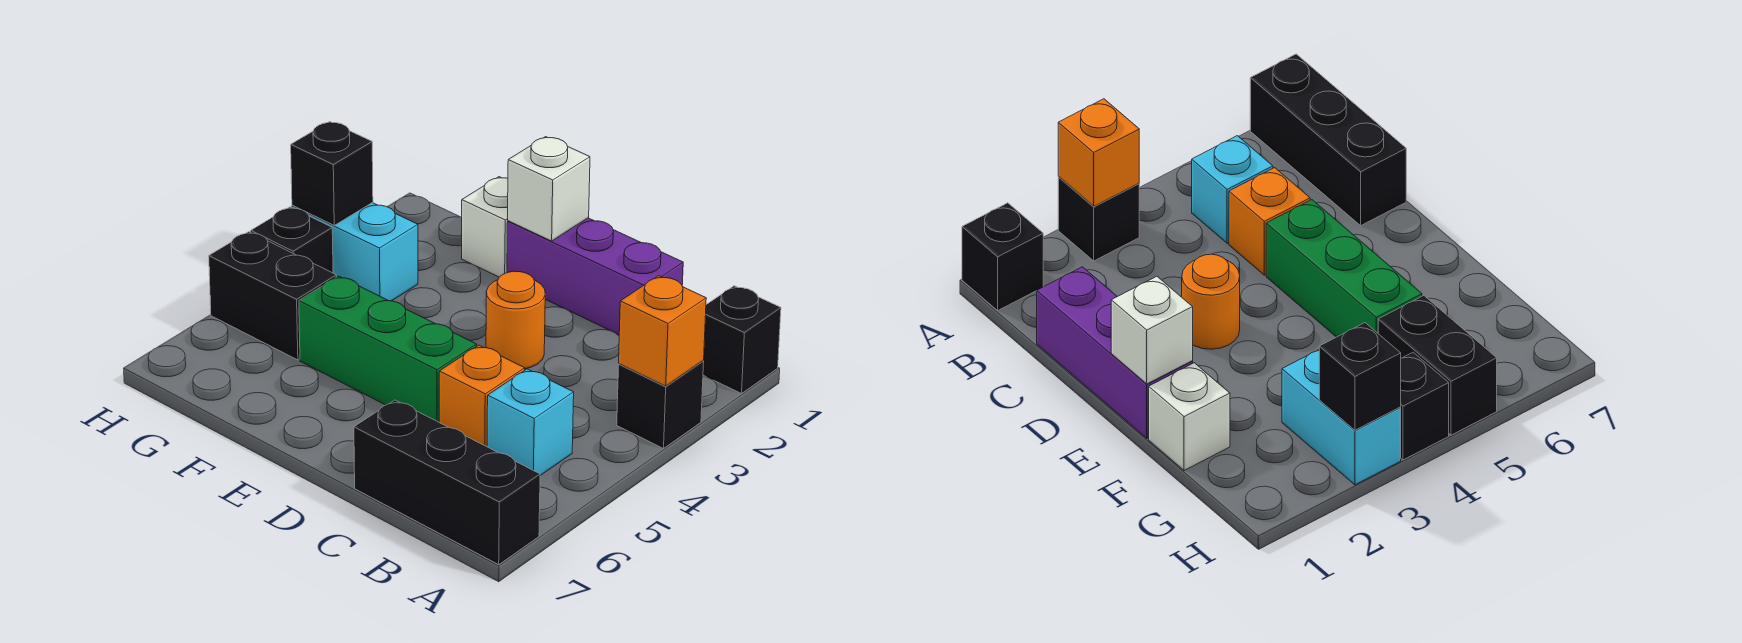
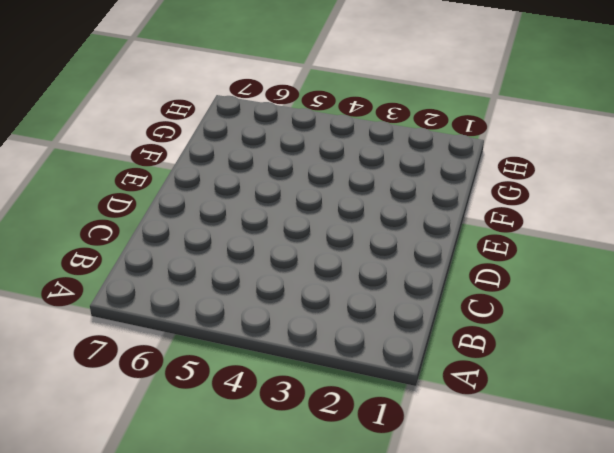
none -> black brick A1 level 1
none -> black brick A3 level 1
none -> black brick A7:C7 level 1

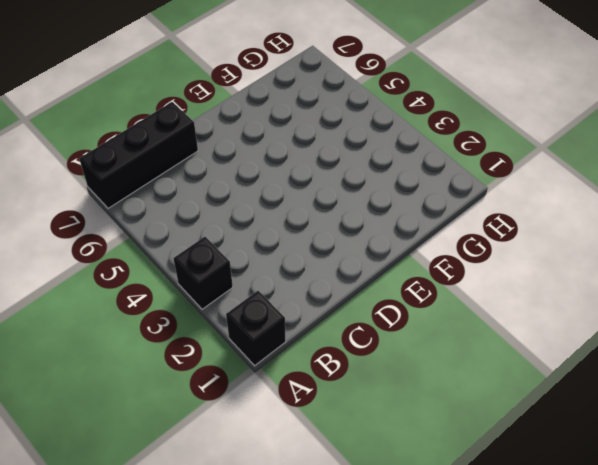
none -> cyan brick B5 level 1
none -> purple brick C1:E1 level 1
none -> orange brick C5 level 1

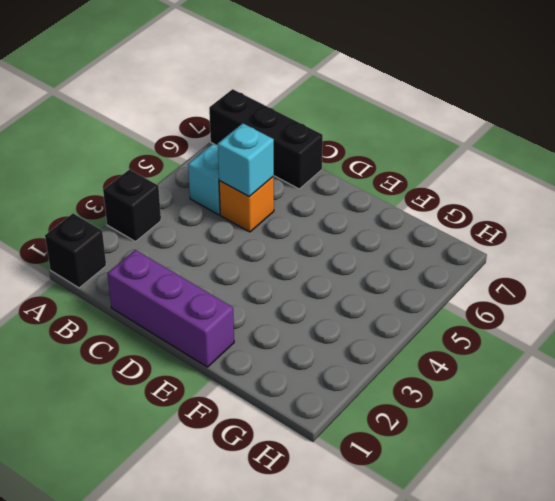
cyan brick C5 level 2 -> none
none -> orange round brick D3 level 1
none -> green brick D5:F5 level 1
none -> white brick F1 level 1

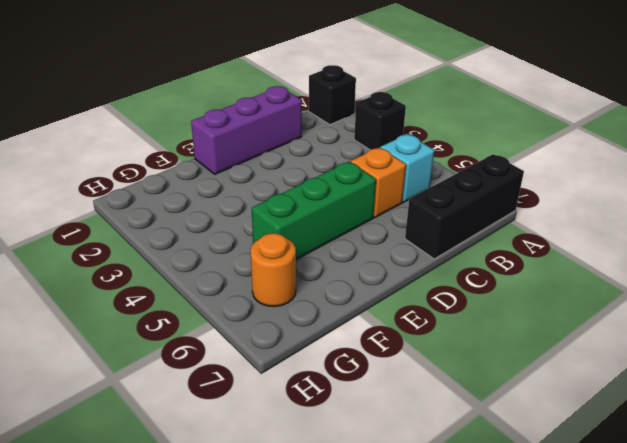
orange round brick G6 level 1 -> orange round brick D3 level 1
none -> white brick F1 level 1
none -> cyan brick G3:H3 level 1
none -> black brick G5:H5 level 1

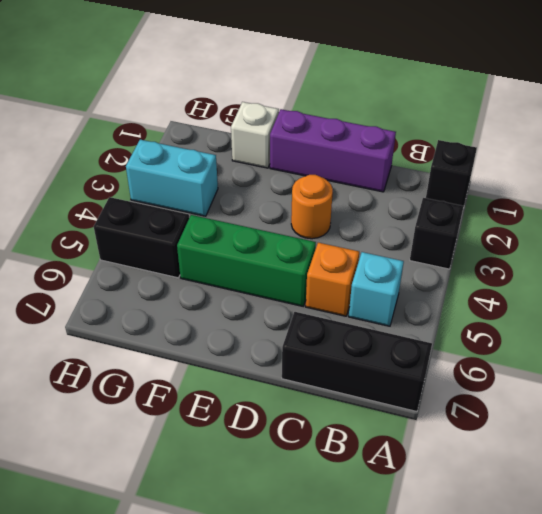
none -> black brick H4 level 1
none -> orange brick A3 level 2
none -> white brick E1 level 2

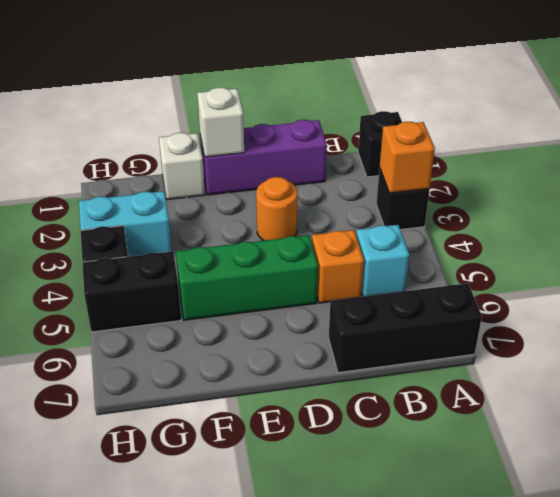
none -> black brick H3 level 2

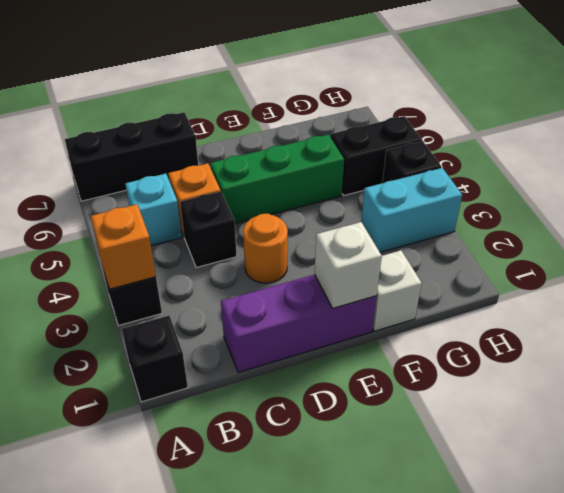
black brick C4 level 1 -> black brick H3 level 2

